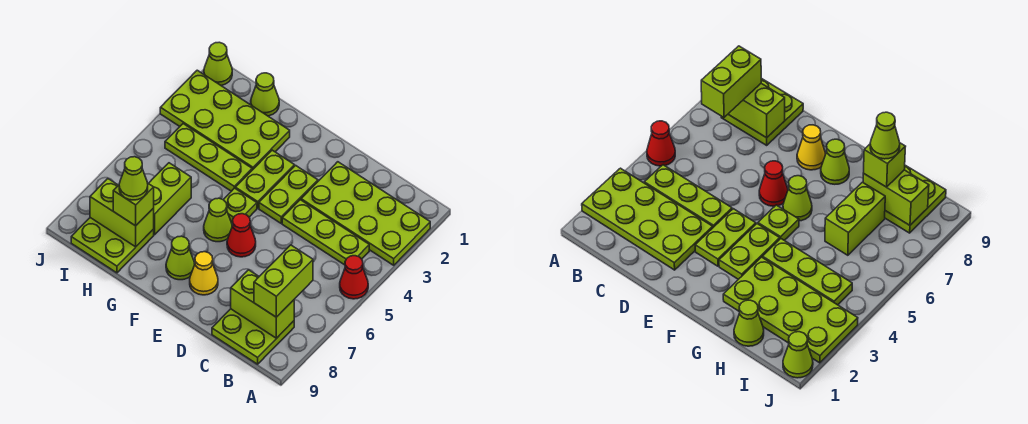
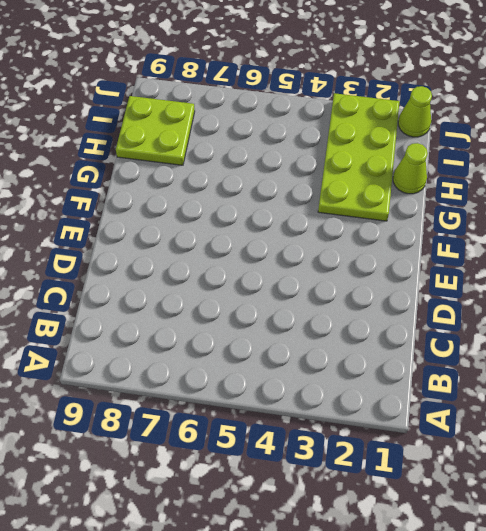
none -> lime plate A2:D3 level 1
none -> red cone A5 level 1
none -> lime plate B4:D4 level 1

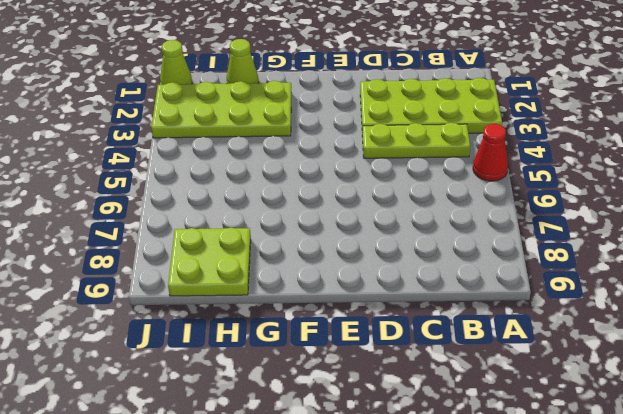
none -> lime plate B8:C9 level 1
none -> lime plate E3:E4 level 1
none -> red cone E6 level 1

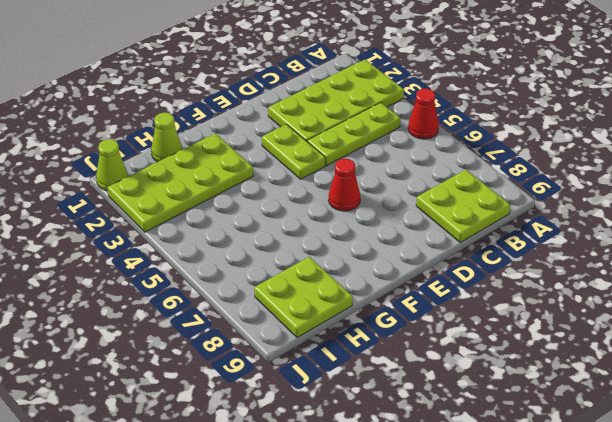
none -> yellow cone E8 level 1
none -> lime plate F3:F4 level 1
none -> lime plate F5 level 1

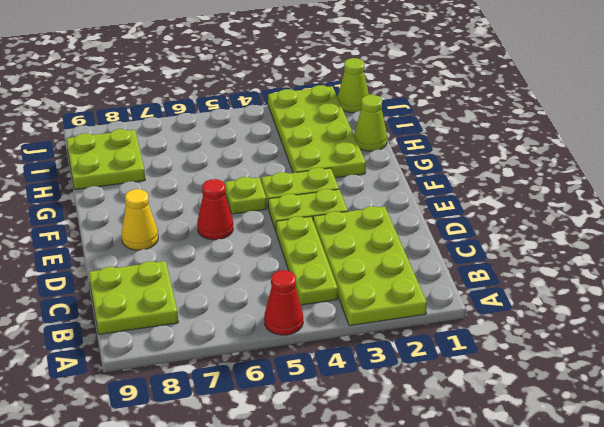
none -> lime cone F6 level 1
none -> lime cone F8 level 1
none -> lime plate G4:I4 level 1

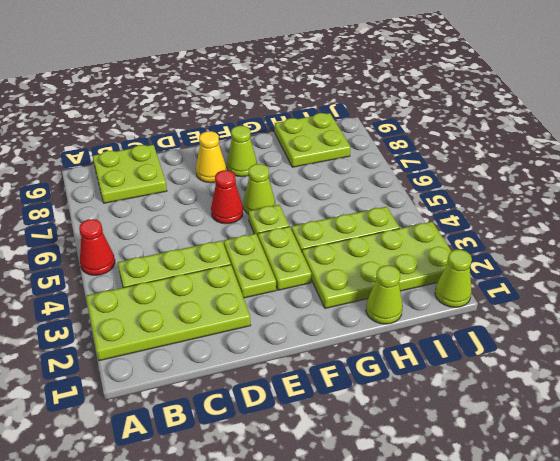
none -> lime brick H6:H7 level 1
none -> lime brick B8:C8 level 2
none -> lime brick H8:I8 level 2

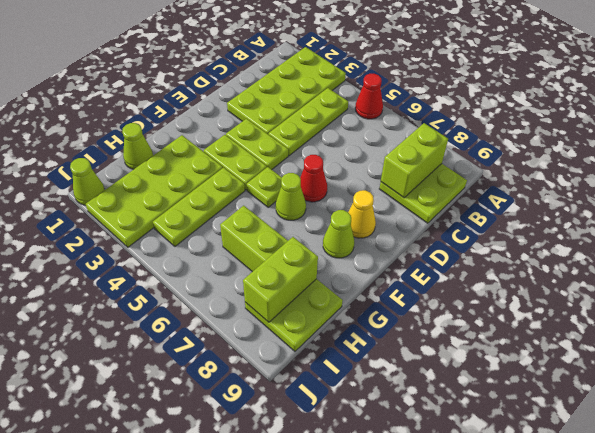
none -> lime brick B7:B8 level 3
none -> lime brick H8 level 3
none -> lime cone H8 level 4

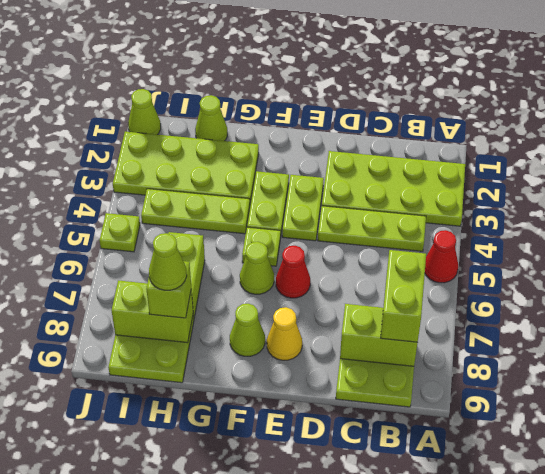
lime plate J5 level 1 -> none

